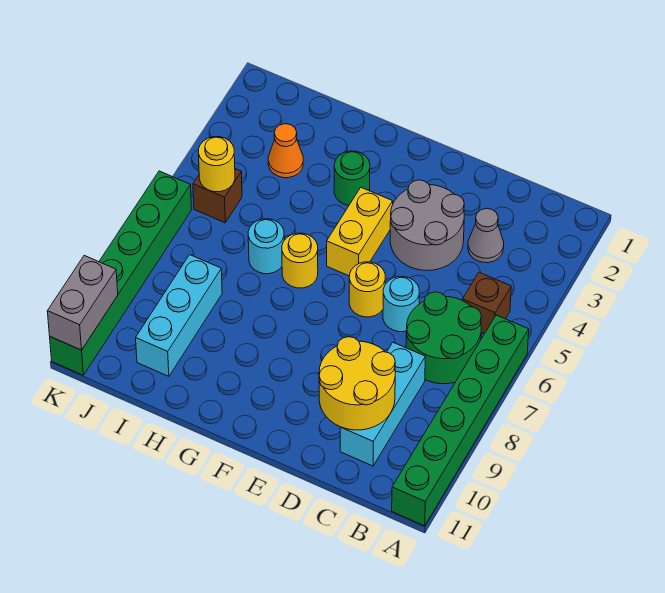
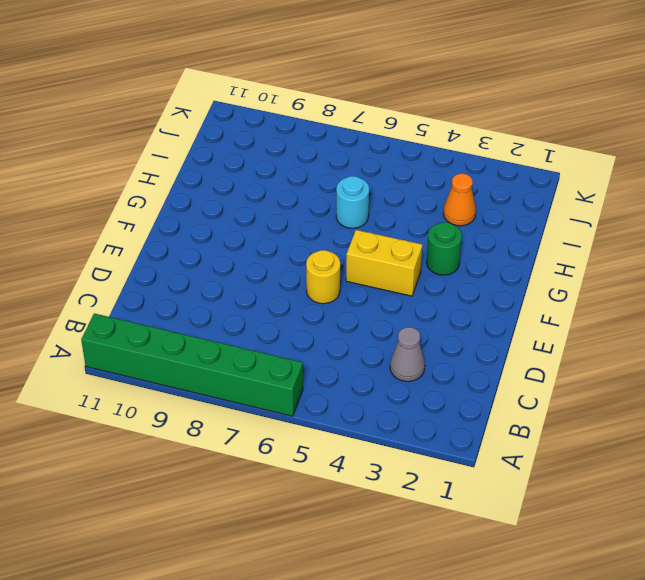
none -> brown brick B5 level 1
none -> green round brick B6:C7 level 1
none -> cyan brick C8:C10 level 1

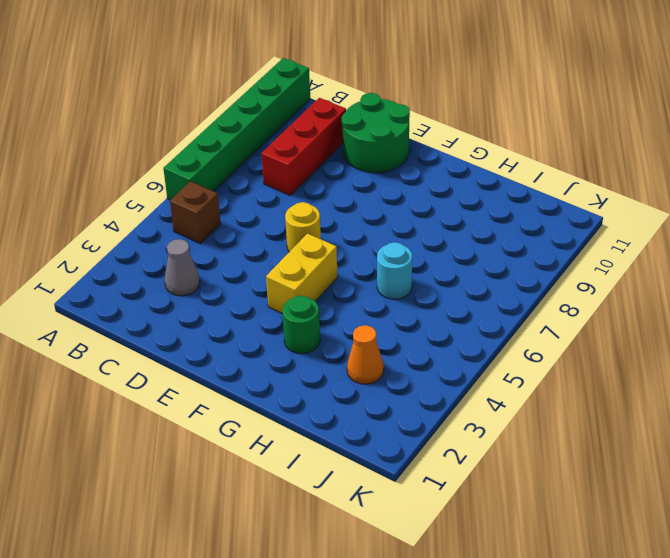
red brick C8:C10 level 1 -> cyan brick C8:C10 level 1
green round brick D10:E11 level 1 -> green round brick B6:C7 level 1
none -> grey round brick D3:E4 level 1
none -> cyan round brick D6 level 1
none -> yellow round brick G6 level 1

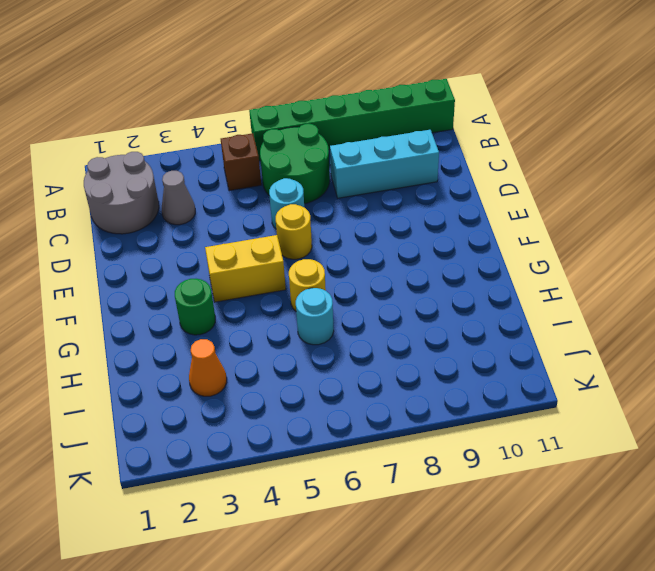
grey round brick B1:C2 level 1 -> grey round brick D3:E4 level 1
none -> cyan brick I8:I10 level 1
none -> brown brick J5 level 1
none -> green brick K6:K11 level 1

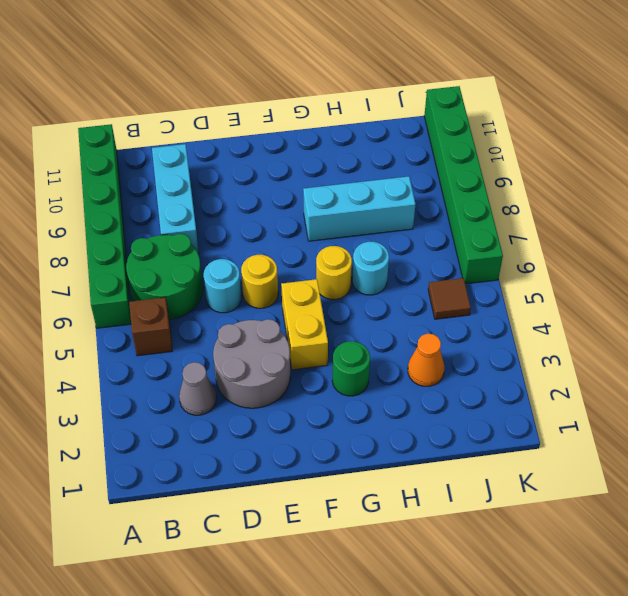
cyan brick G8:I8 level 1 -> cyan brick I8:I10 level 1
brown tile J5 level 1 -> brown brick J5 level 1
none -> yellow round brick C9:D10 level 2
none -> yellow round brick J5 level 2
none -> grey brick K10:K11 level 2

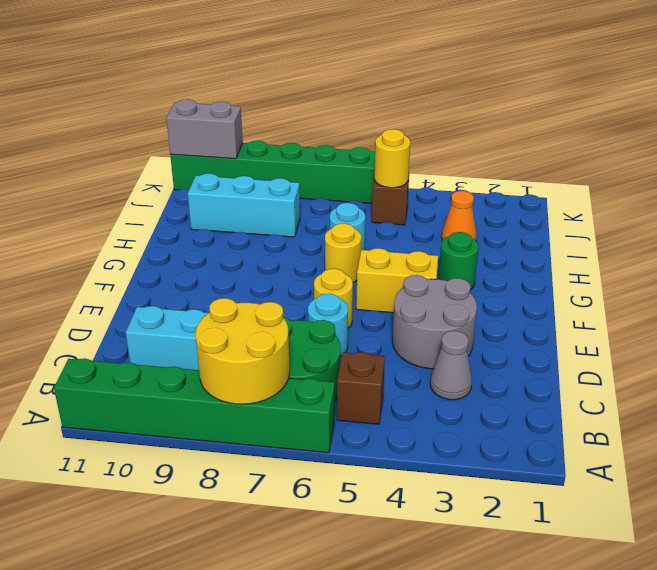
yellow round brick A7:B8 level 2 -> yellow round brick C9:D10 level 2

